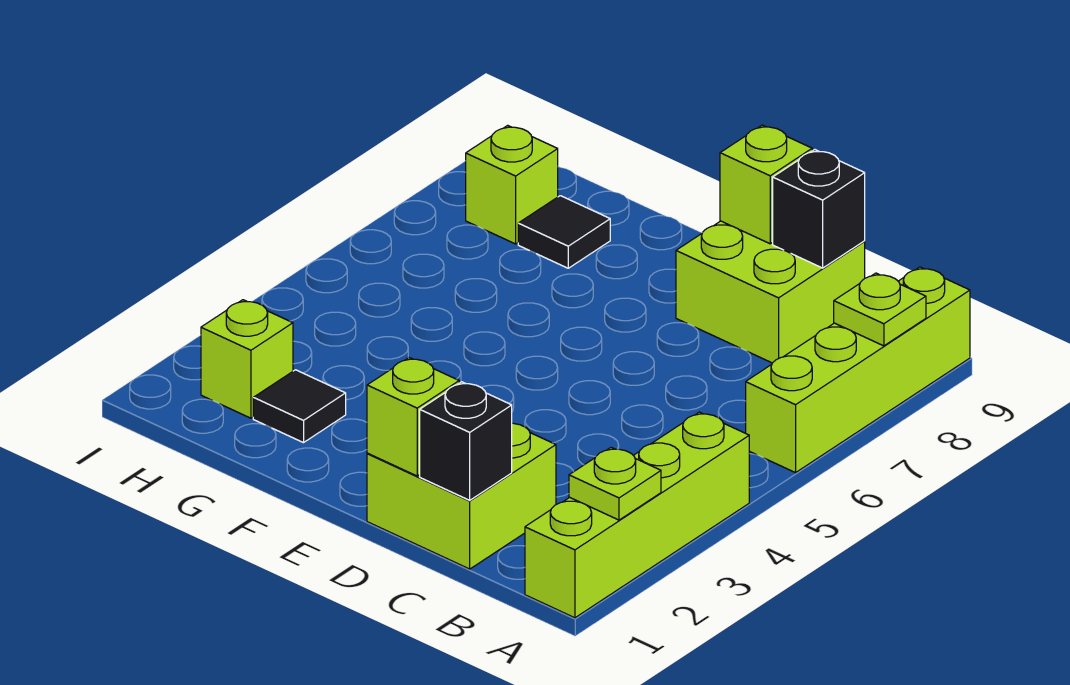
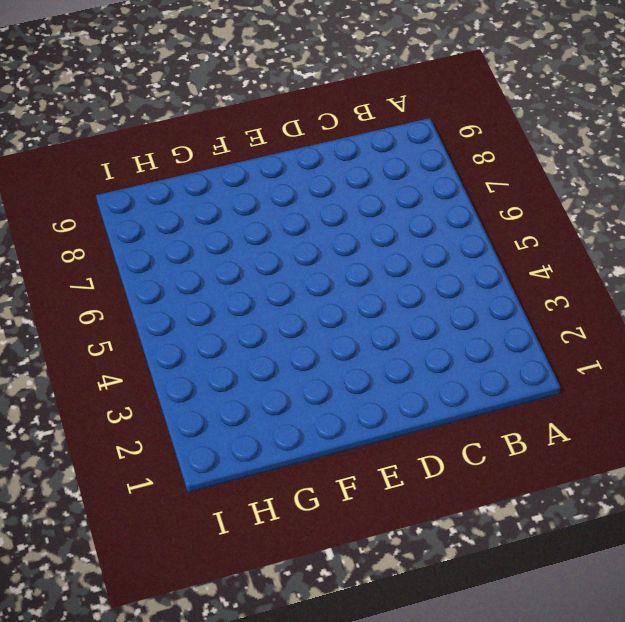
none -> lime brick A1:A4 level 1
none -> lime brick A6:A9 level 1
none -> lime brick C1:D2 level 1

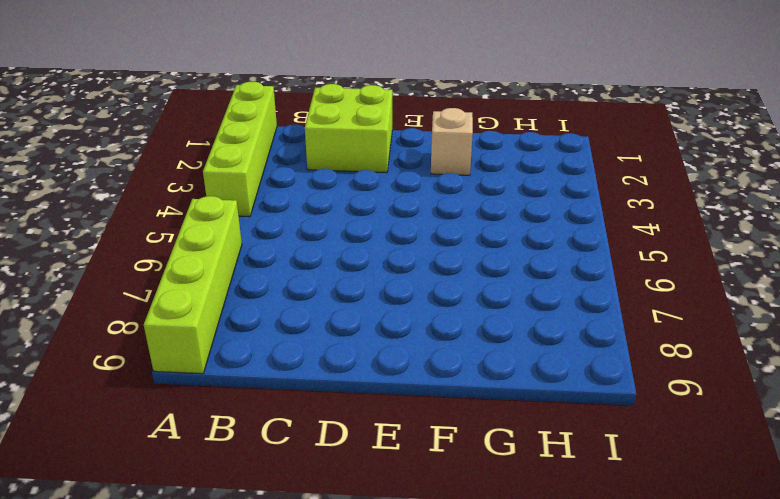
tan brick F2 level 1 -> none
none -> lime brick C8:D9 level 1
none -> black tile G2 level 1
none -> black tile G8 level 1

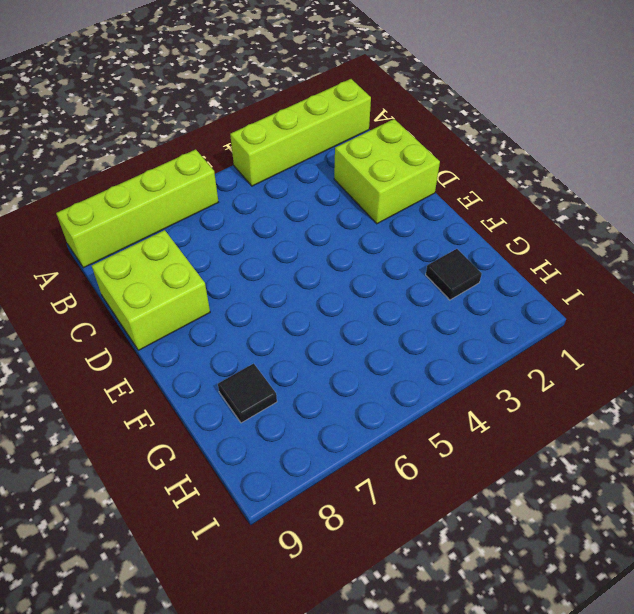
none -> lime brick H2 level 1
none -> lime brick H8 level 1
none -> lime plate A2 level 2

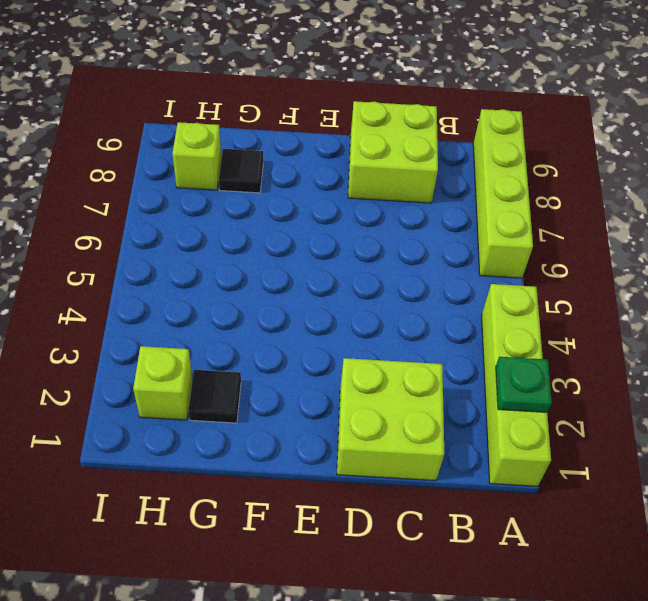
green plate A2 level 2 -> lime plate A2 level 2
none -> lime plate A8 level 2
none -> black brick C1 level 2
none -> black brick C9 level 2

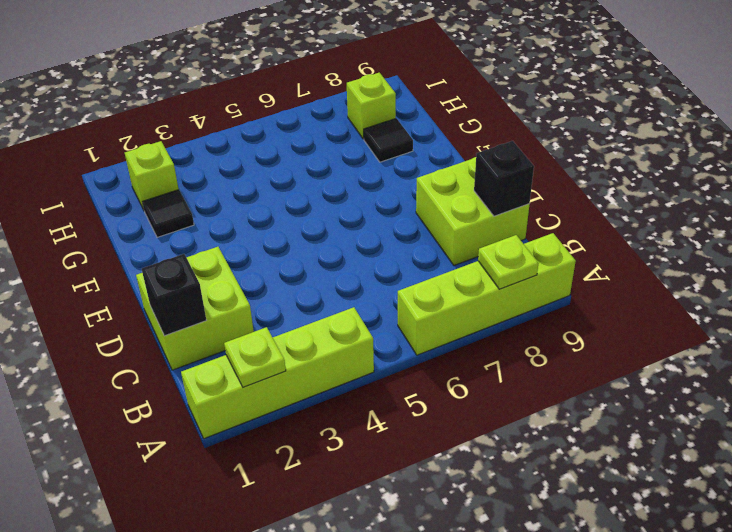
none -> lime brick D1 level 2
none -> lime brick D9 level 2

